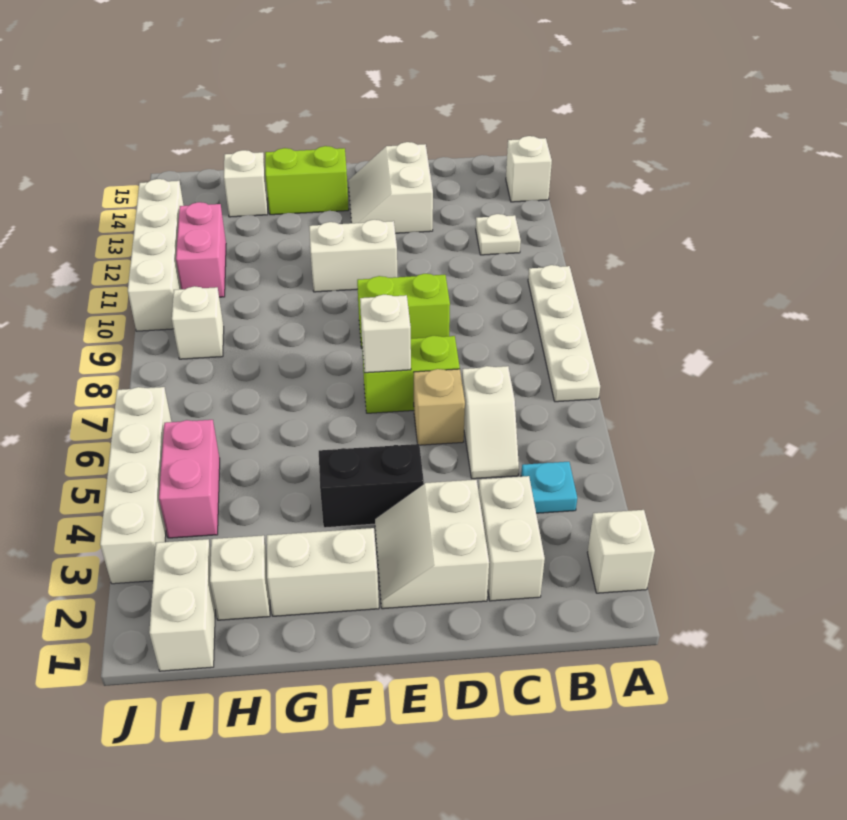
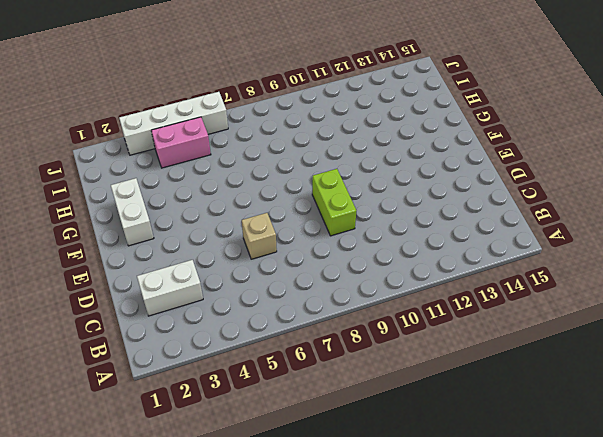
none -> white brick A2 level 1
none -> white plate A7:A10 level 1
none -> white brick A14 level 1

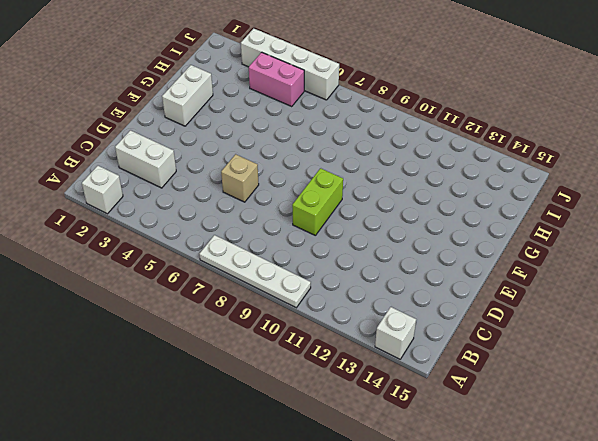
none -> cyan plate B4 level 1
none -> white plate B12 level 1
none -> white slope C5:C6 level 1 top 6

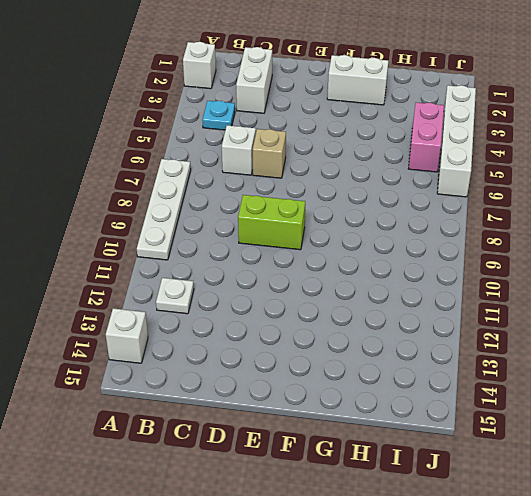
none -> white slope D2:E3 level 1 top D
none -> lime brick D7:E7 level 1
none -> white slope D13:E14 level 1 top D

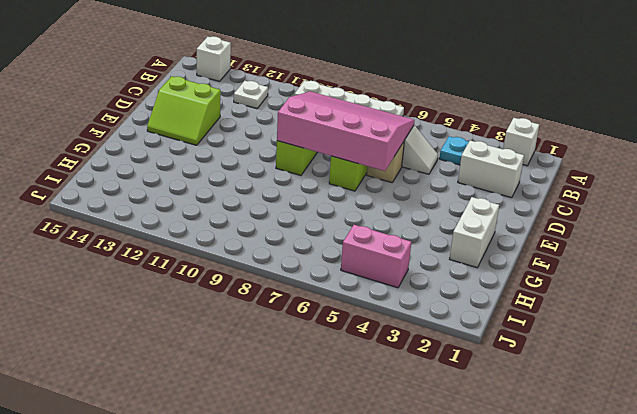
pink slope C6:E9 level 2 top E -> white brick E7 level 2
lime slope D13:E14 level 1 top D -> white slope D13:E14 level 1 top D
none -> white slope D2:E3 level 1 top D
none -> black brick E4:F4 level 1
none -> white brick E11:F11 level 1

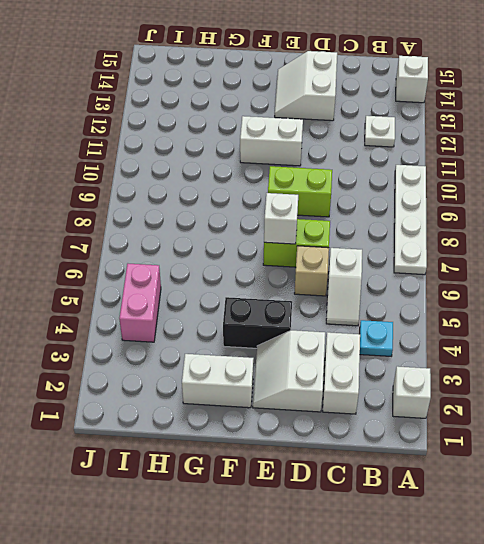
none -> lime brick F14:G14 level 1
none -> white brick H2 level 1
none -> white brick H14 level 1

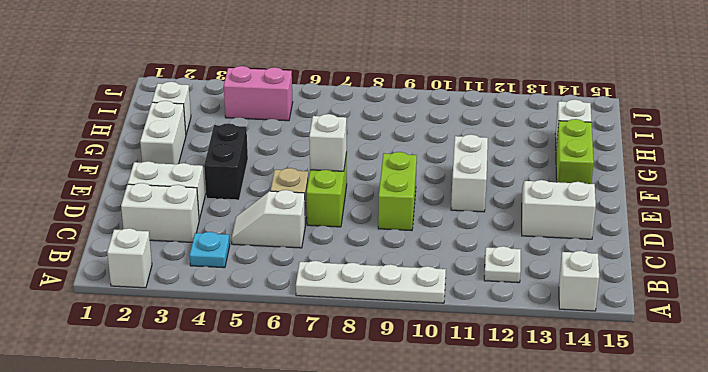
none -> white brick I1:I2 level 1
none -> white brick I9 level 1
none -> pink brick I11:I12 level 1

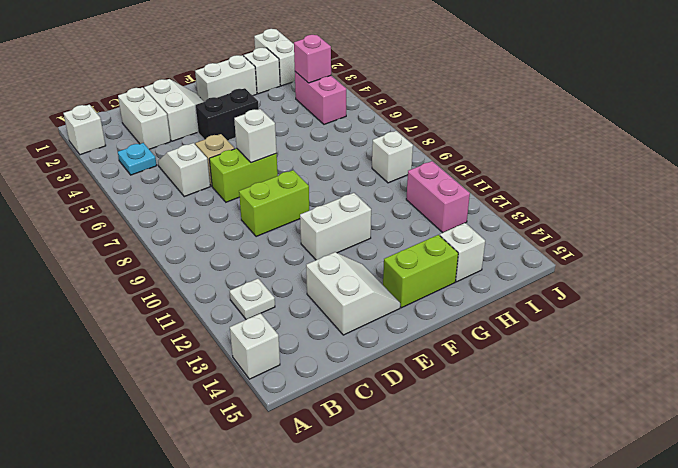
pink brick I4 level 2 -> none
none -> white plate A7:A10 level 1
none -> white brick J3:J6 level 1
none -> white brick J10:J13 level 1

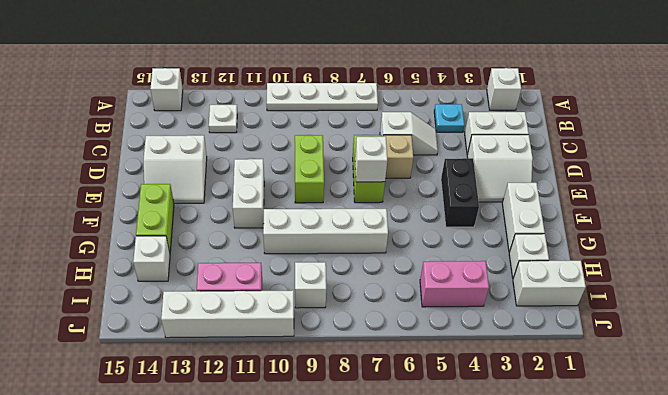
white brick G7:G10 level 1 -> white brick J3:J6 level 1

